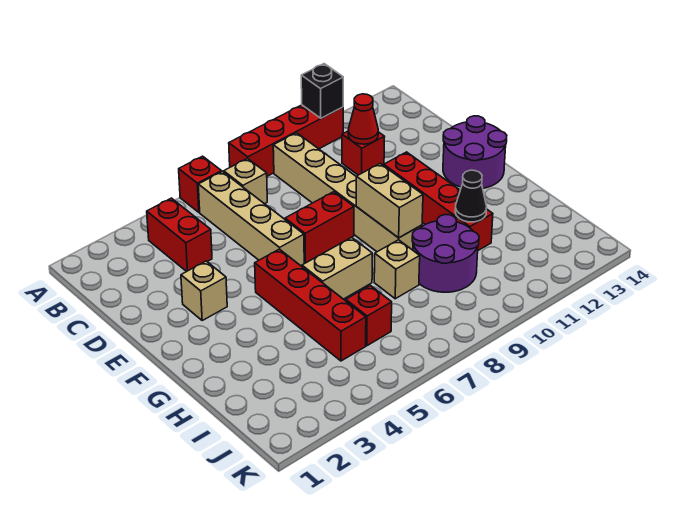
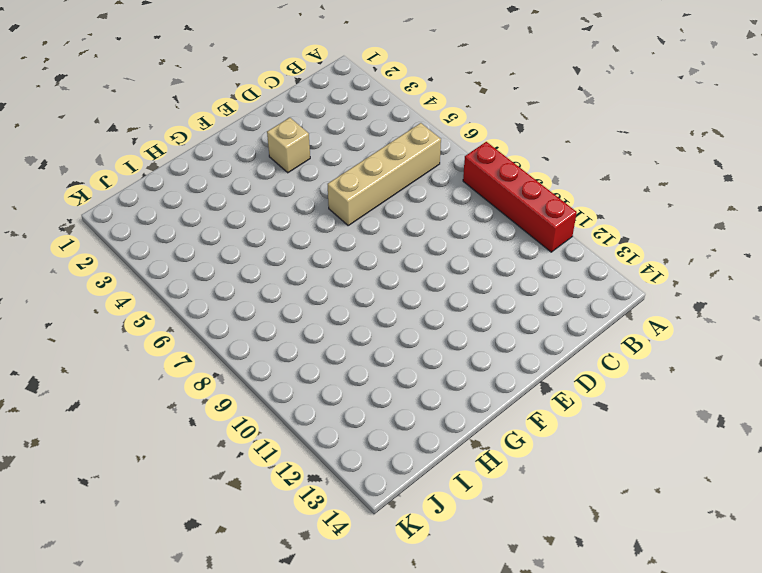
none -> red brick A6 level 1
none -> red brick B4:C4 level 1
none -> tan brick B7 level 1

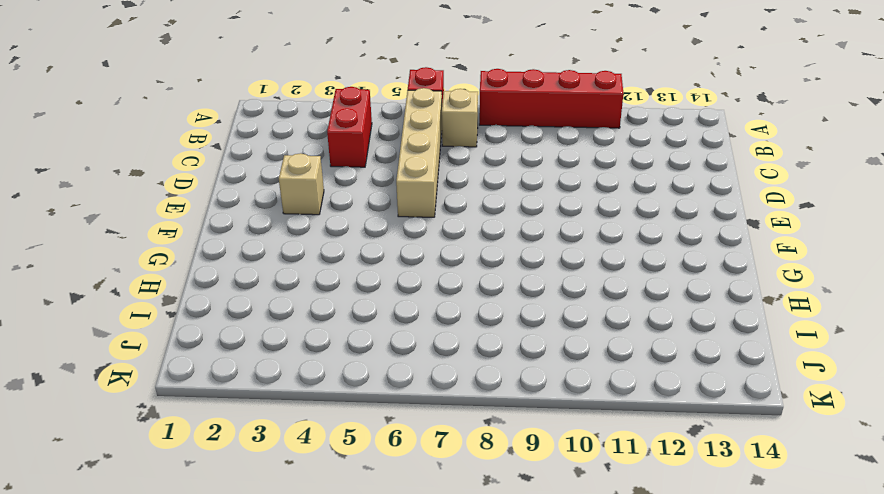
none -> tan brick B9:G9 level 1
none -> red brick C11 level 1
none -> red brick E7:E8 level 1

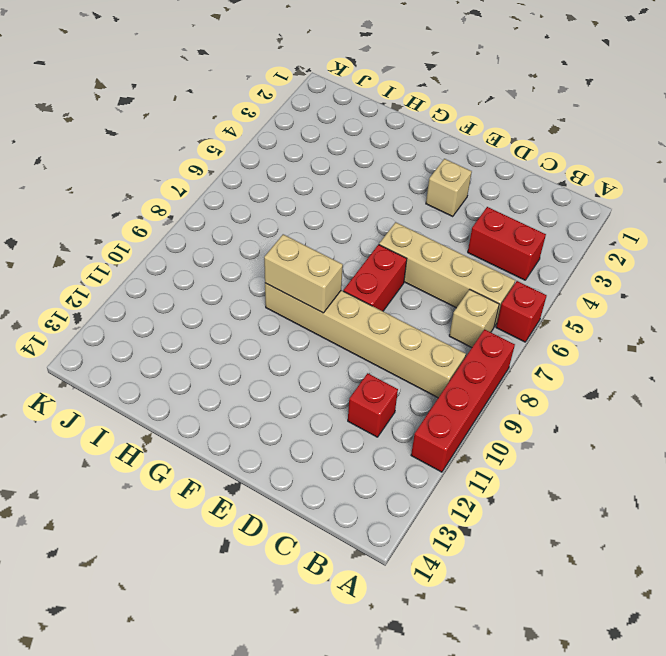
none -> red brick E11:H11 level 1
none -> purple round brick E13:F14 level 1
none -> red brick F5:I5 level 1

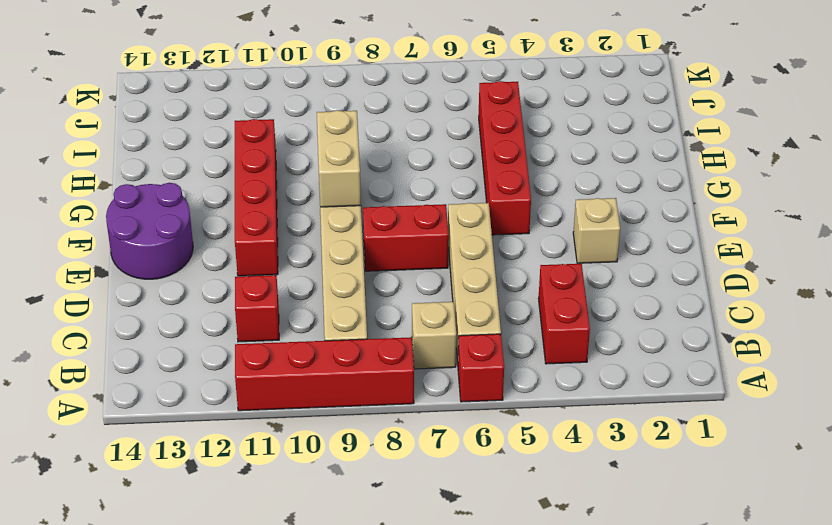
none -> tan brick G6:G7 level 1
none -> tan brick H8 level 1
none -> purple round brick H9:I10 level 1

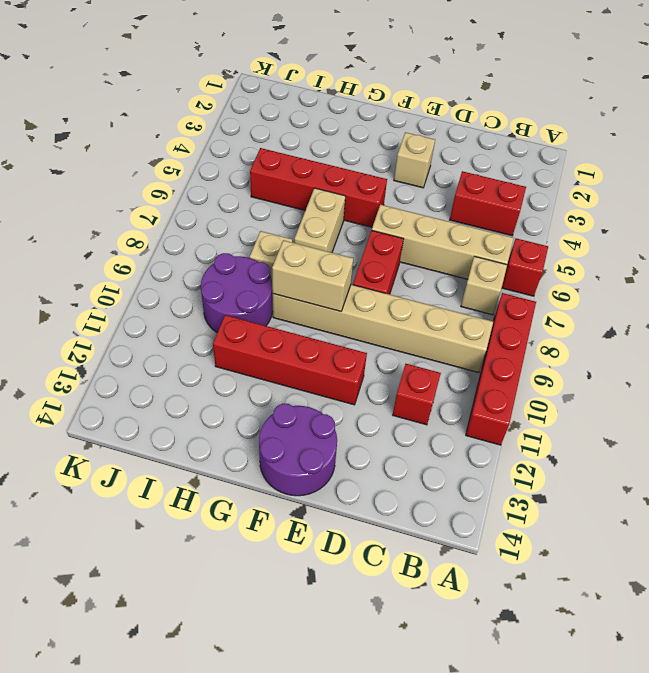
none -> red brick I6 level 1
none -> black brick A11 level 2
none -> red cone C11 level 2

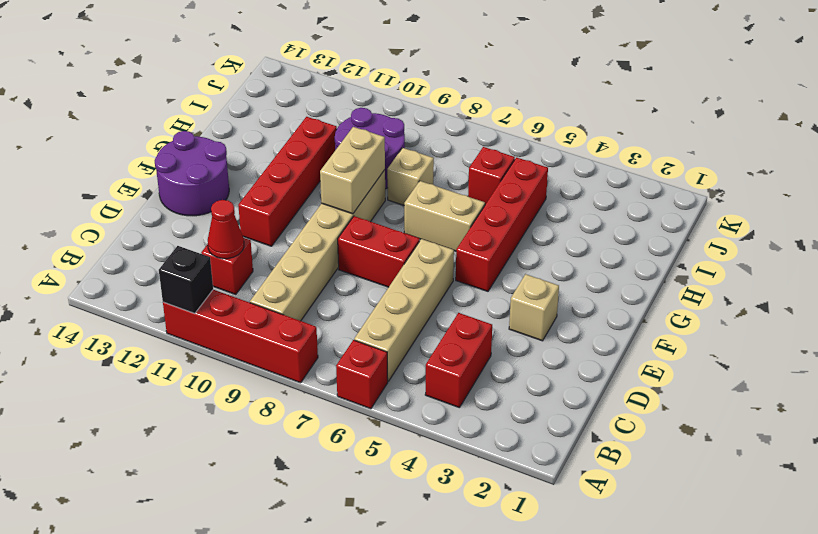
none -> tan brick B7 level 1
none -> black cone H11 level 2

